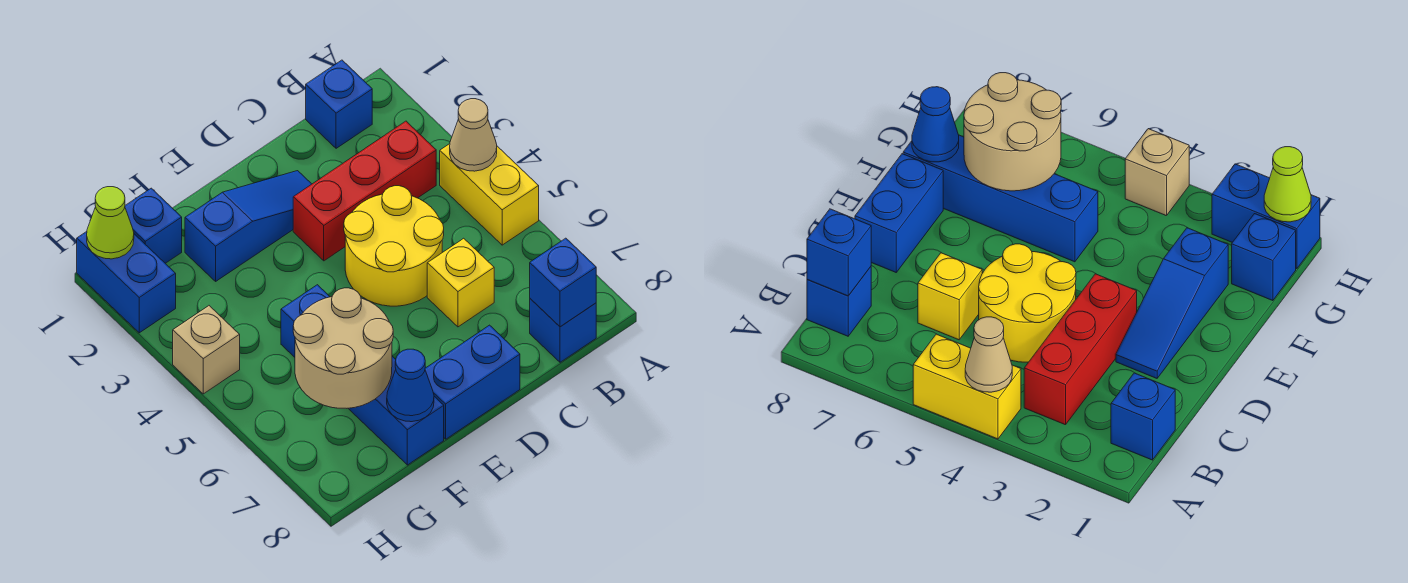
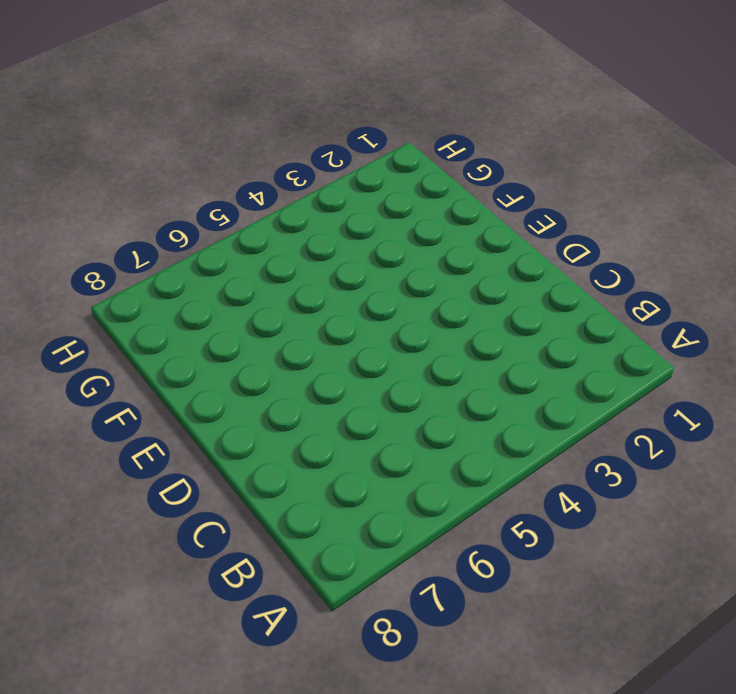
none -> yellow brick A4:A5 level 1
none -> blue brick B1 level 1
none -> red brick B3:D3 level 1

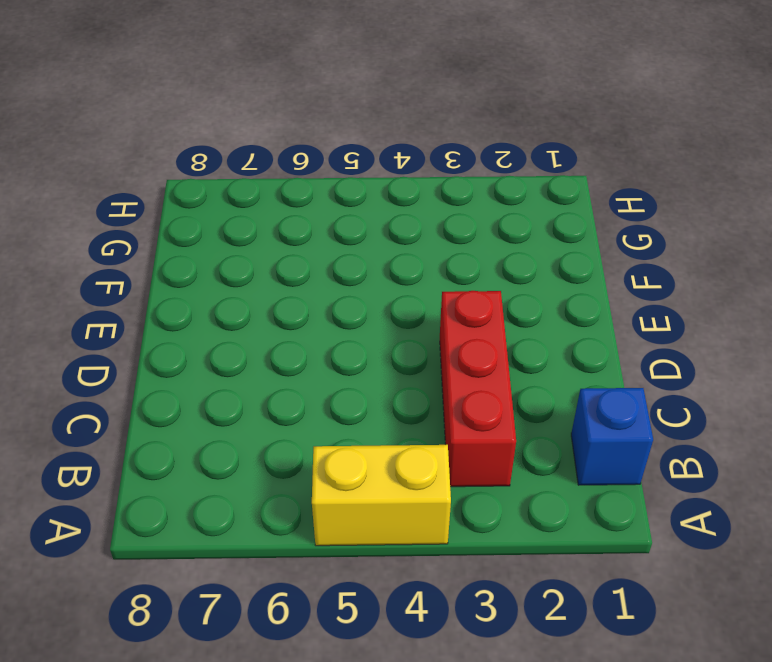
none -> blue brick B8 level 1
none -> yellow round brick C4:D5 level 1
none -> yellow brick C6 level 1

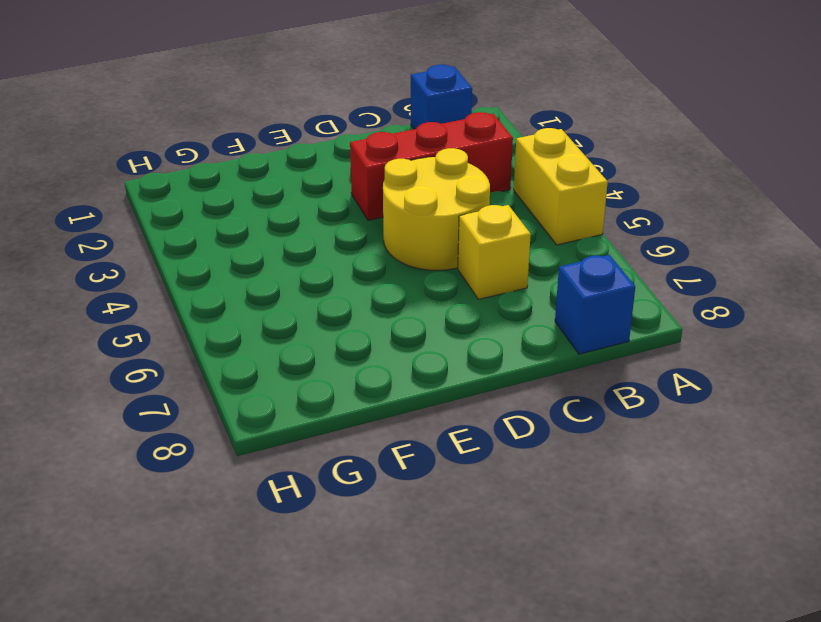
none -> blue slope D2:F2 level 1 top F
none -> blue brick D8:E8 level 1
none -> blue brick F5:F8 level 1

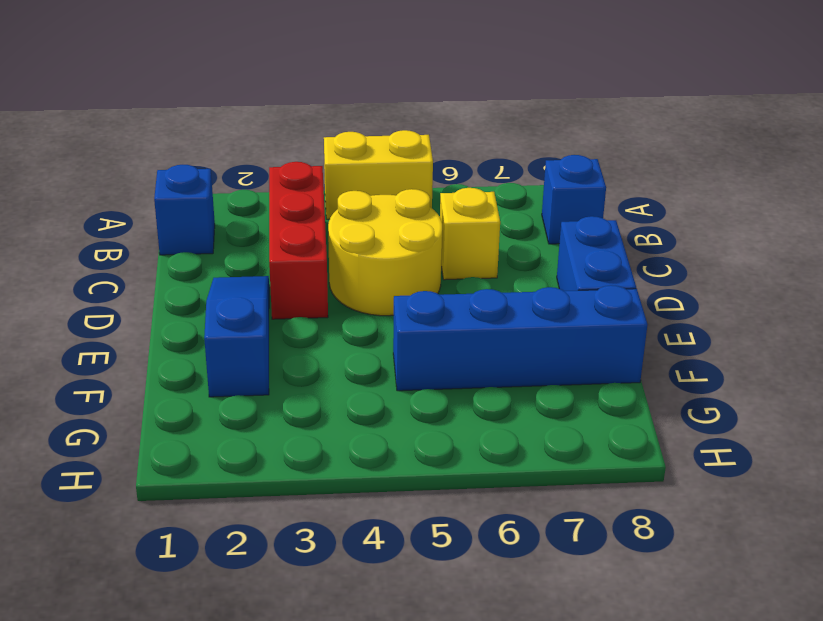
none -> blue brick G1 level 1
none -> blue brick H1:H2 level 1
none -> tan brick H4 level 1

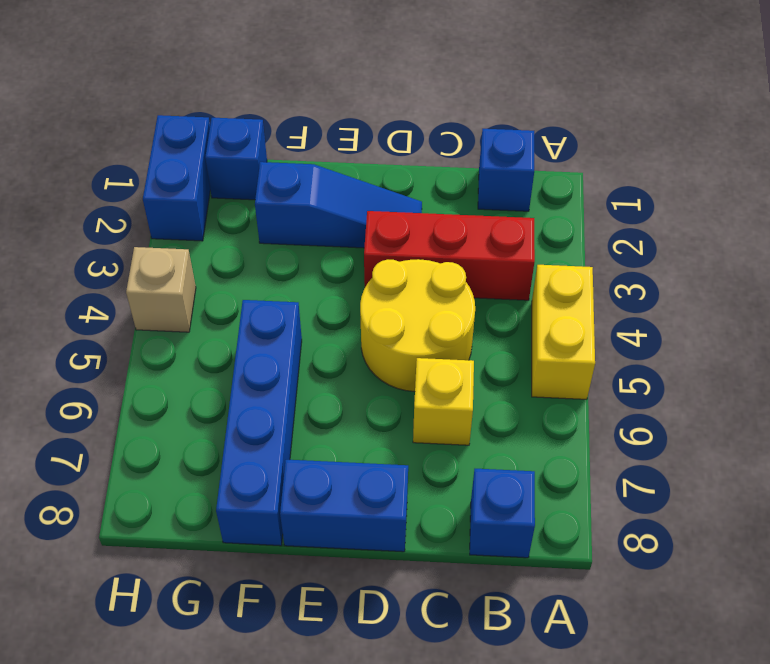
none -> tan cone A4 level 2
none -> blue brick B8 level 2
none -> tan round brick F6:G7 level 2

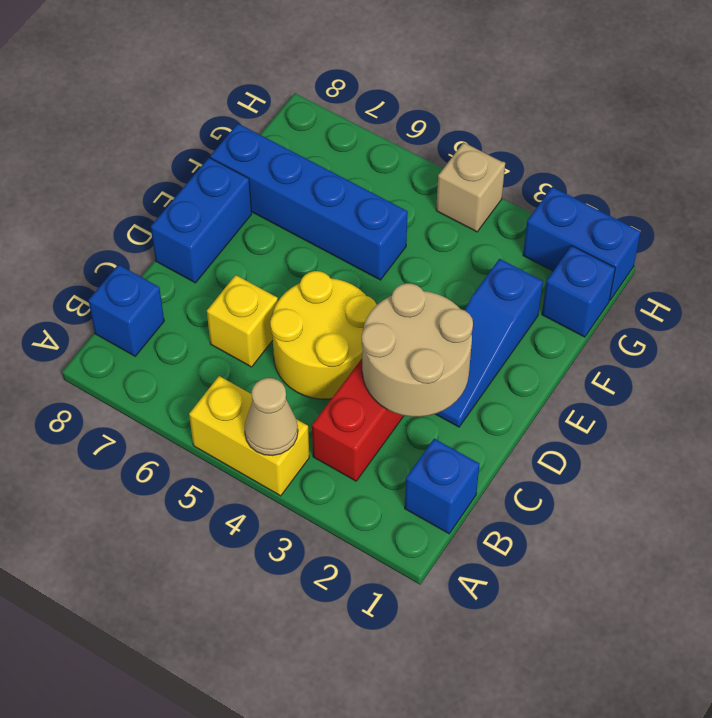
tan round brick C2:D3 level 2 -> tan round brick F6:G7 level 2
none -> blue brick B8 level 2
none -> blue cone F8 level 2
none -> lime cone H1 level 2

